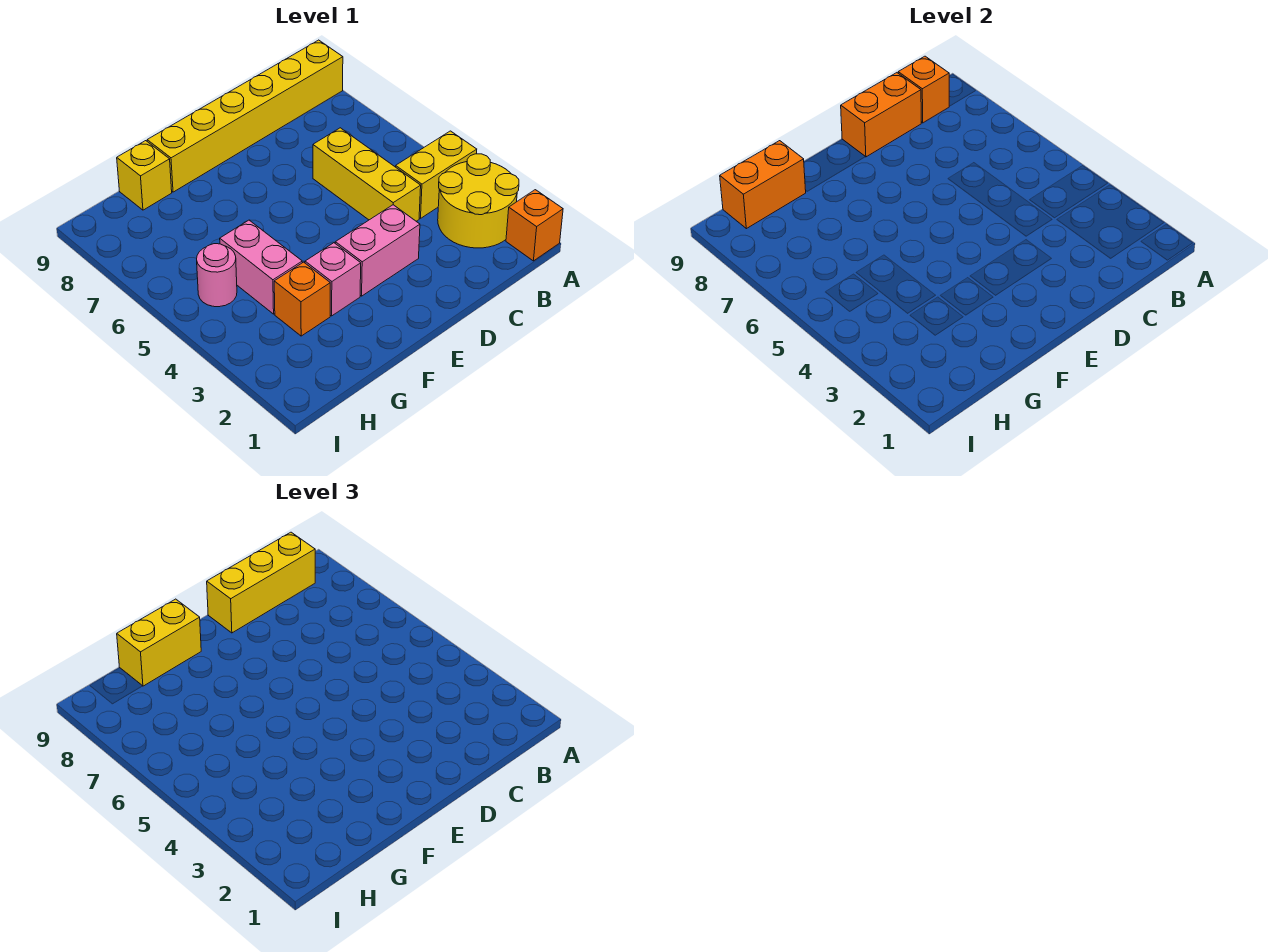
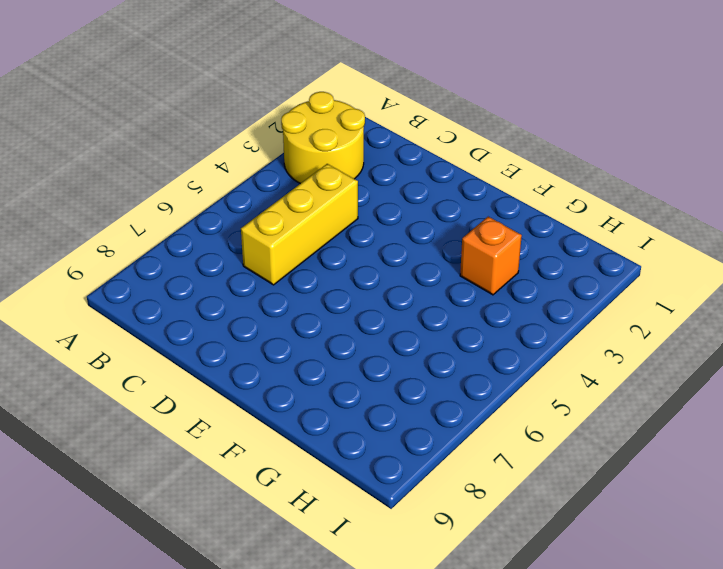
none -> orange brick A1 level 1
none -> yellow brick A4:B4 level 1
none -> yellow brick A9:F9 level 1

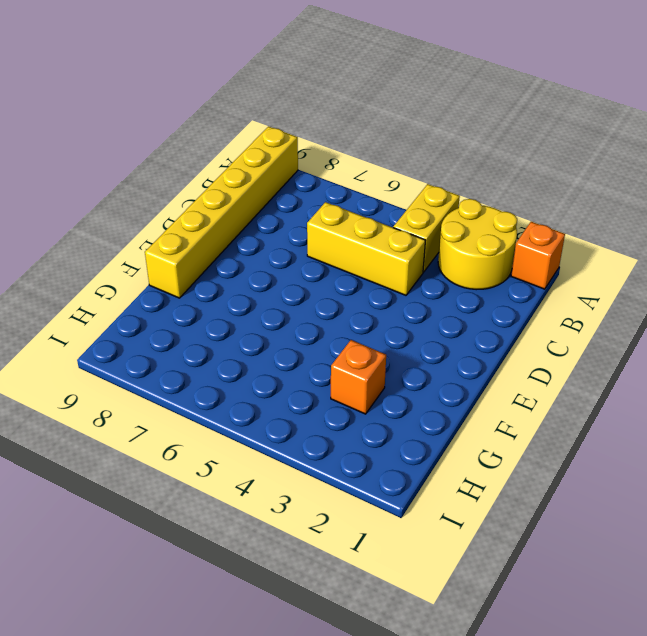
none -> pink brick D3:E3 level 1
none -> pink brick F3 level 1
none -> pink brick G4:G5 level 1

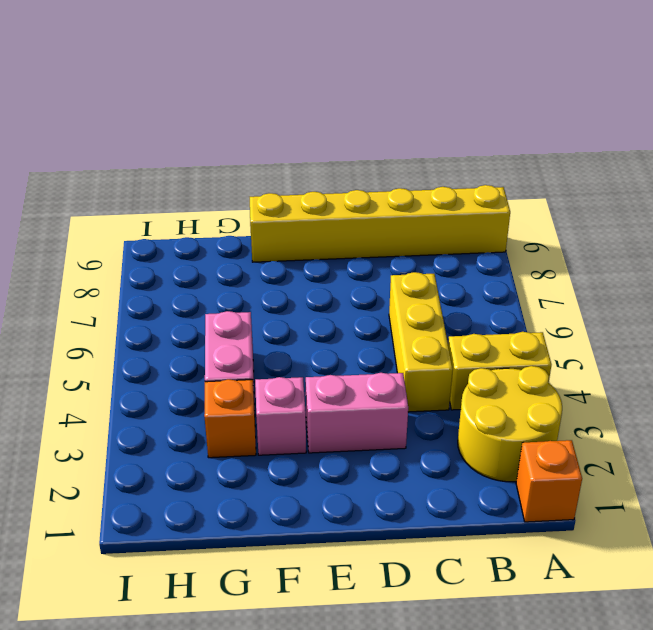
none -> yellow brick G9 level 1
none -> pink round brick H5 level 1
none -> orange brick B9 level 2

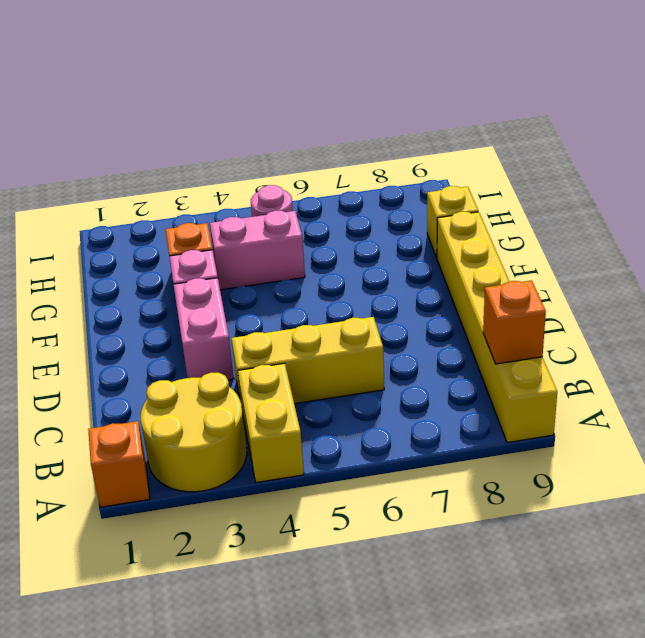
none -> orange brick C9:D9 level 2
none -> orange brick G9:H9 level 2
none -> yellow brick B9:D9 level 3

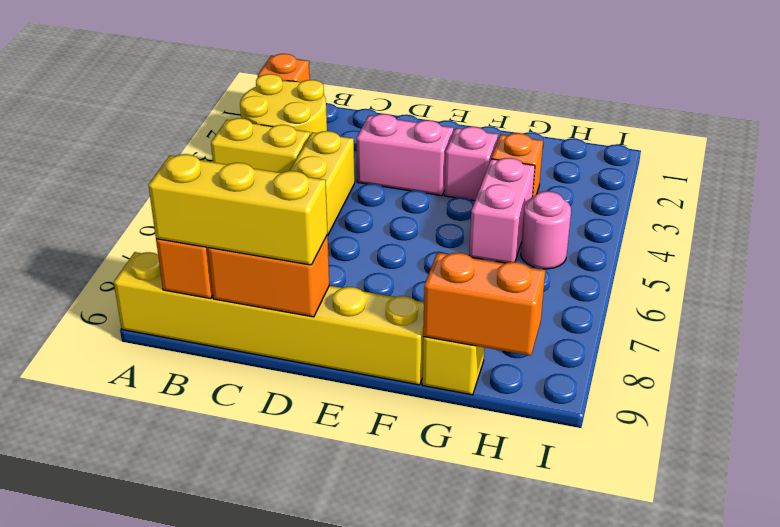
none -> yellow brick F9:G9 level 3

